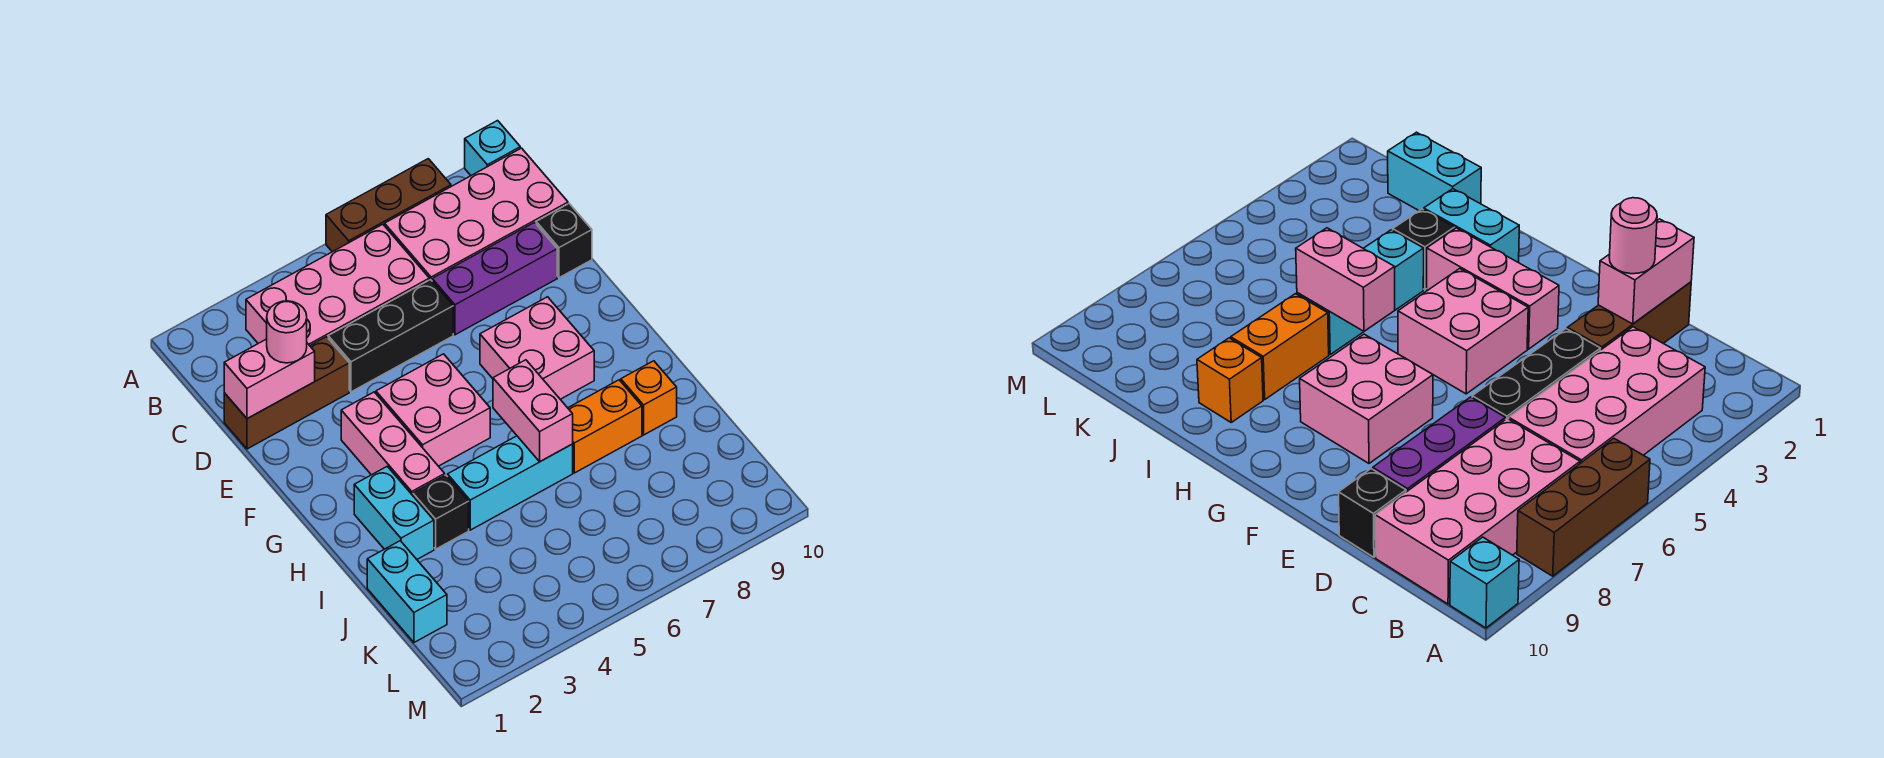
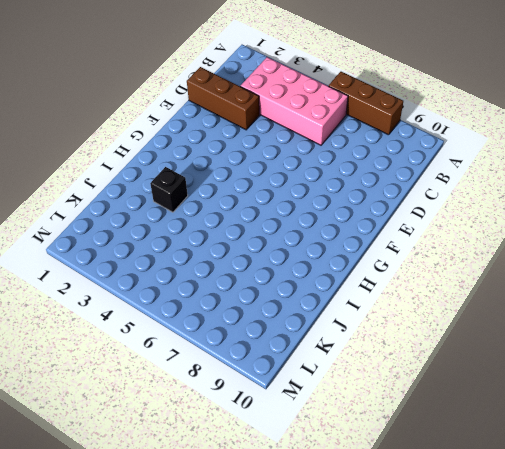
none -> cyan brick A10 level 1
none -> pink brick B7:C10 level 1
none -> black brick D4:D6 level 1

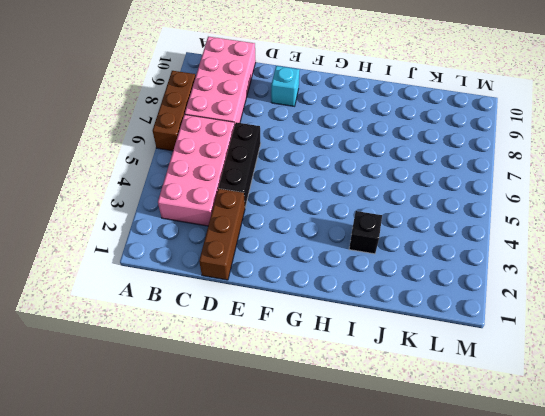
cyan brick E9 level 1 -> cyan brick A10 level 1
none -> purple brick D7:D9 level 1
none -> black brick D10 level 1
none -> pink brick F3:H3 level 1

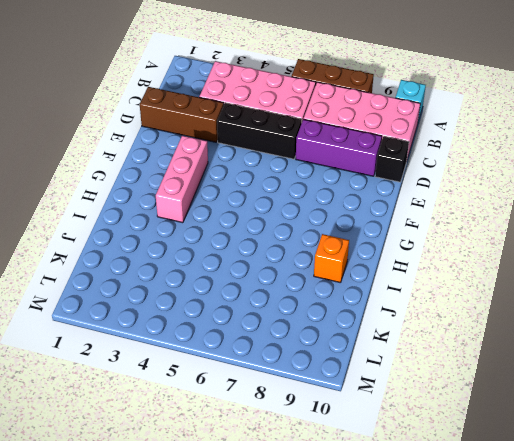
none -> pink brick F4:G5 level 1
none -> pink brick F7:G8 level 1
none -> cyan brick H2:I2 level 1

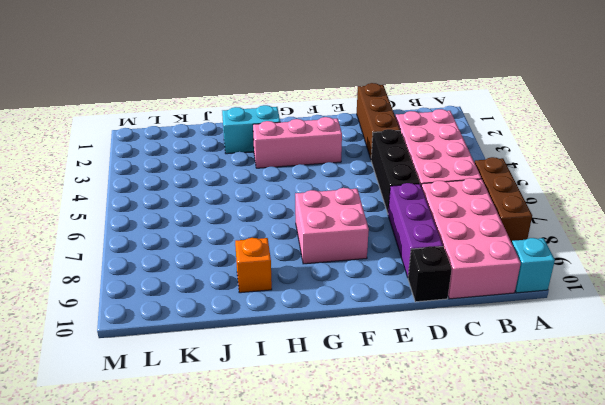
none -> pink brick F4:G5 level 1
none -> black brick I3 level 1
none -> cyan brick I4:I6 level 1

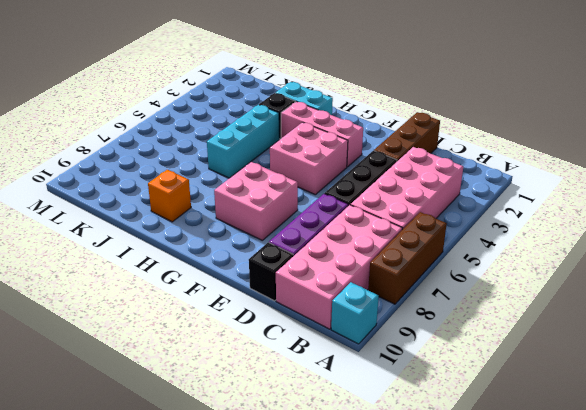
none -> orange brick I7:I8 level 1
none -> cyan brick J1:K1 level 1
none -> pink brick D1:D2 level 2

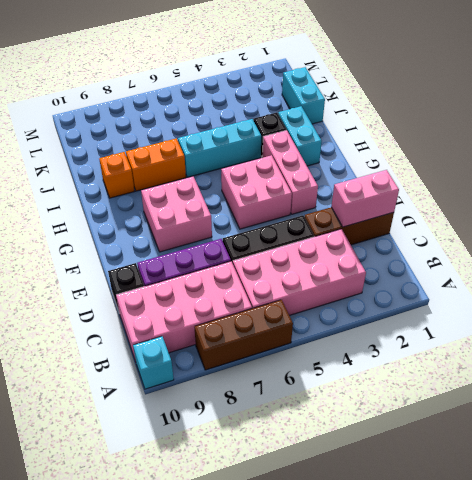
none -> pink brick H6:I6 level 2
none -> pink round brick D2 level 3

